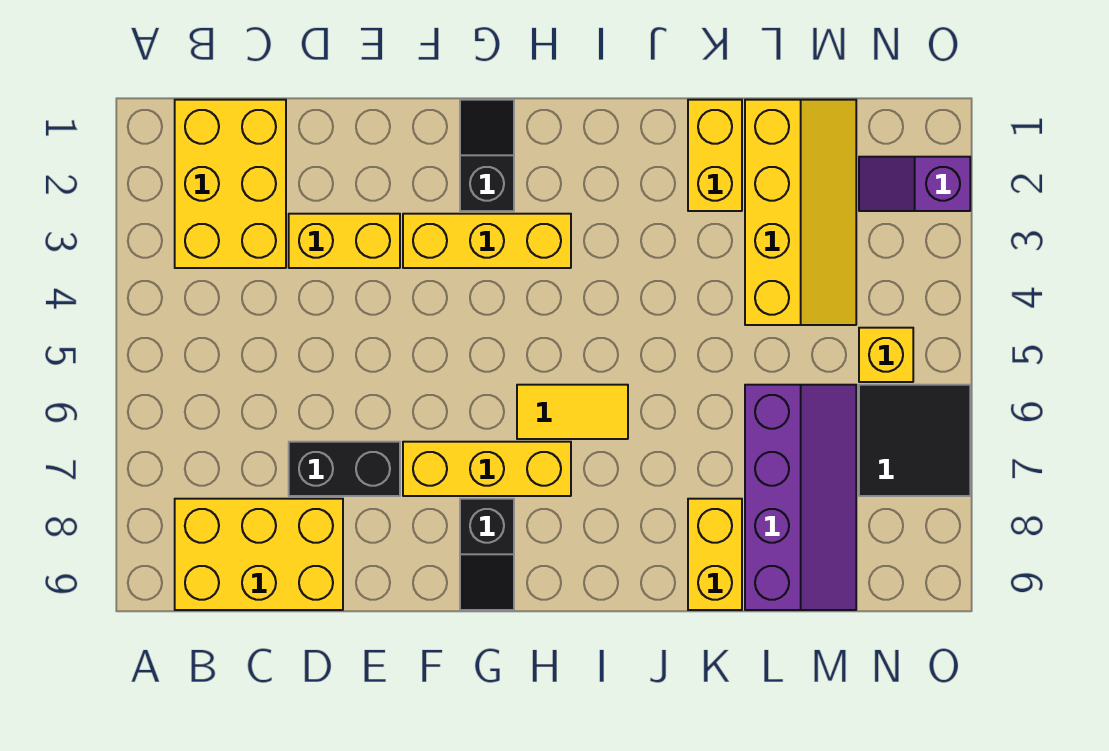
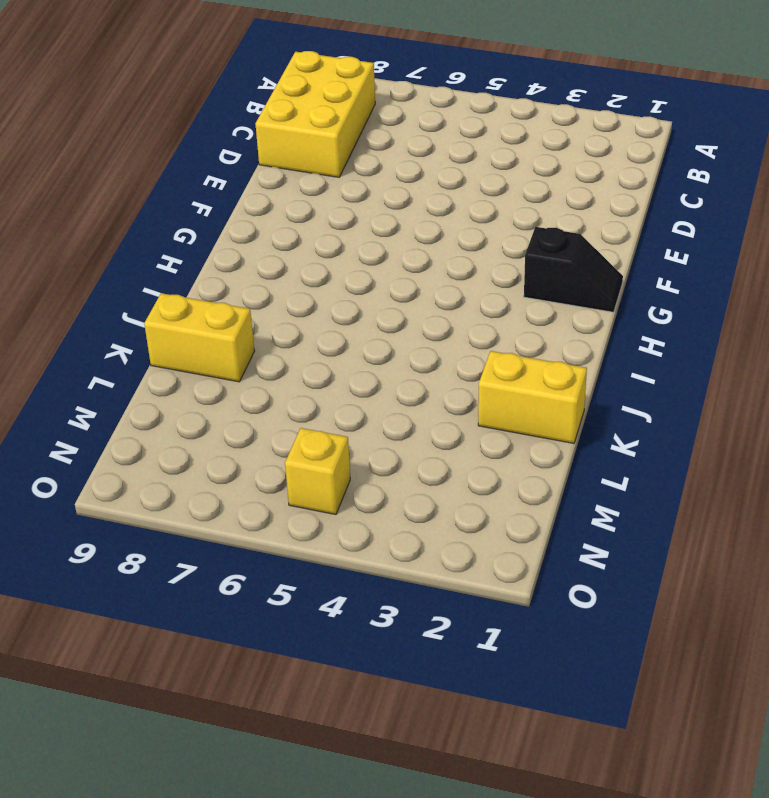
none -> yellow brick B1:C3 level 1
none -> yellow brick D3:E3 level 1
none -> black brick D7:E7 level 1

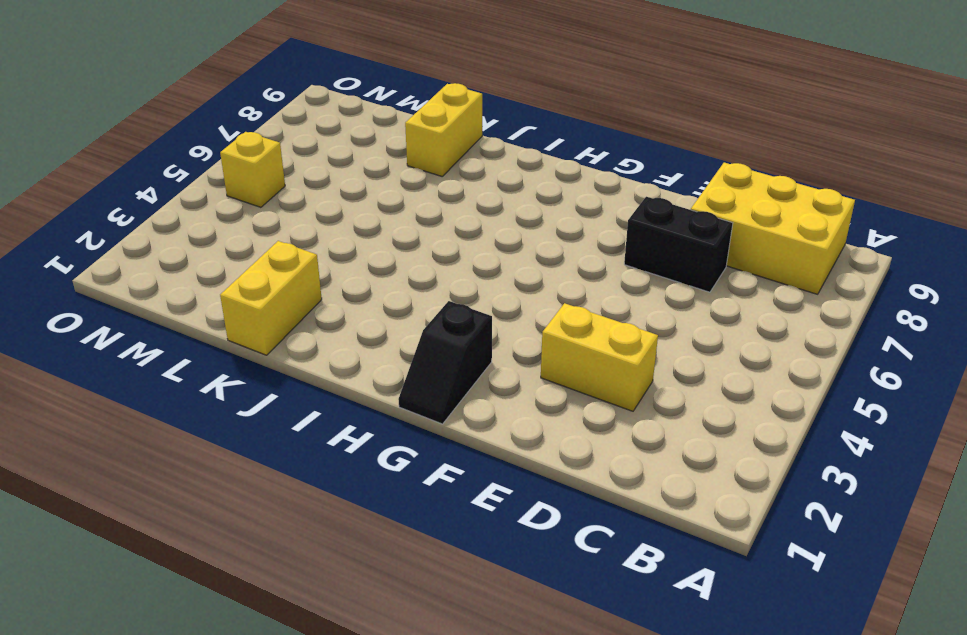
none -> yellow brick B1:C3 level 1
none -> yellow brick F3:H3 level 1
none -> yellow brick F7:H7 level 1

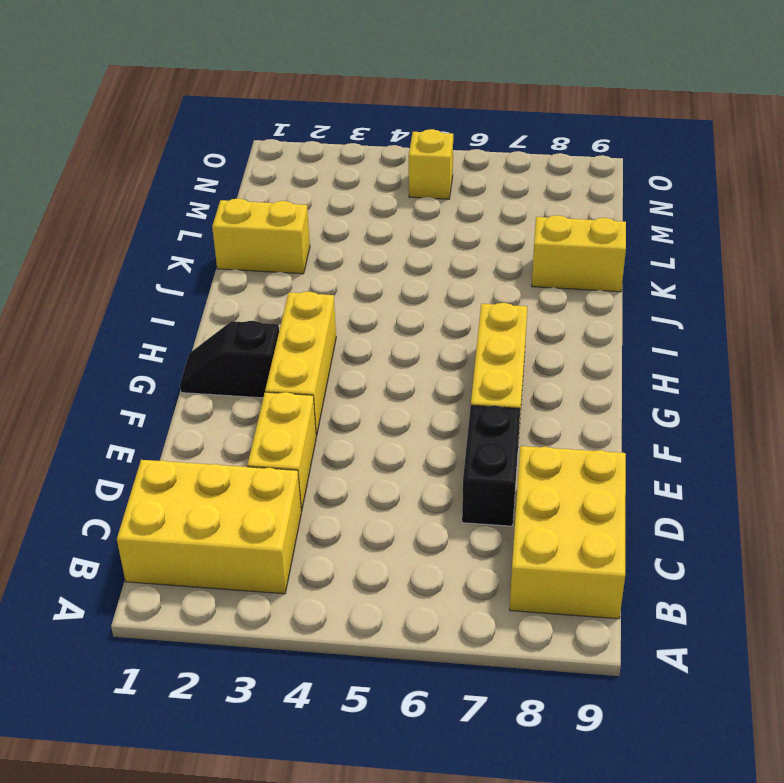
none -> black slope G8:G9 level 1 top 8
none -> yellow tile H6:I6 level 1
none -> yellow slope L1:M4 level 1 top L

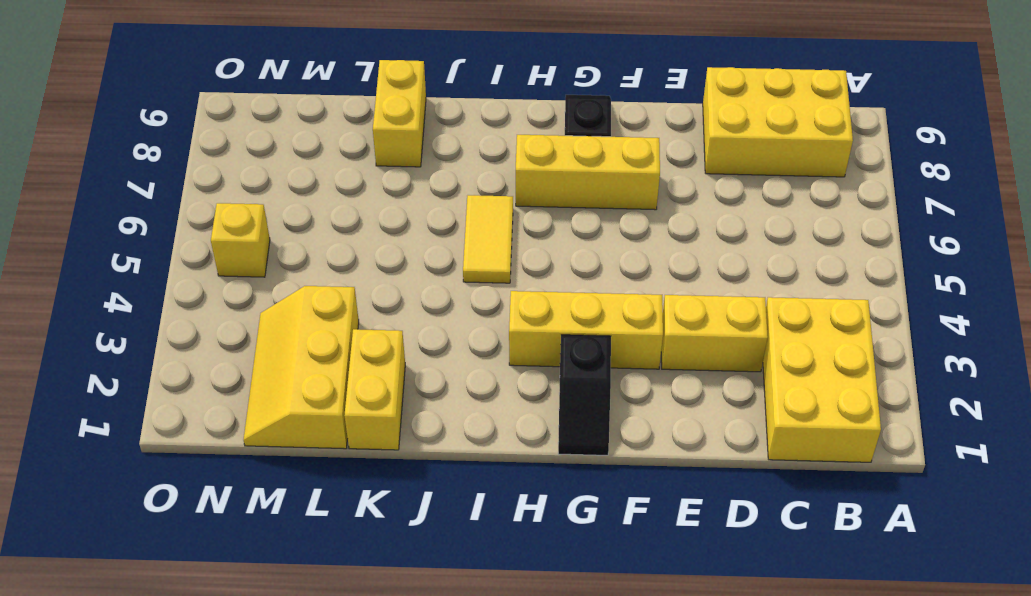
yellow tile I5:I6 level 1 -> yellow tile H6:I6 level 1
yellow slope L1:M3 level 1 top L -> yellow slope L1:M4 level 1 top L
none -> black brick D7:E7 level 1
none -> purple slope L6:M9 level 1 top L
none -> purple slope N2:O2 level 1 top O

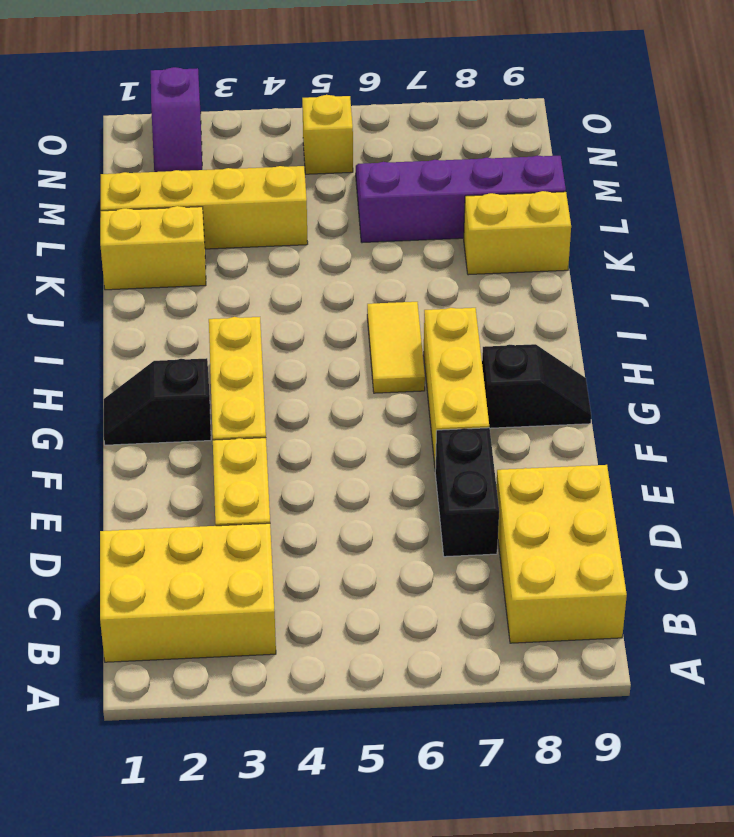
none -> black tile N6:O7 level 1

